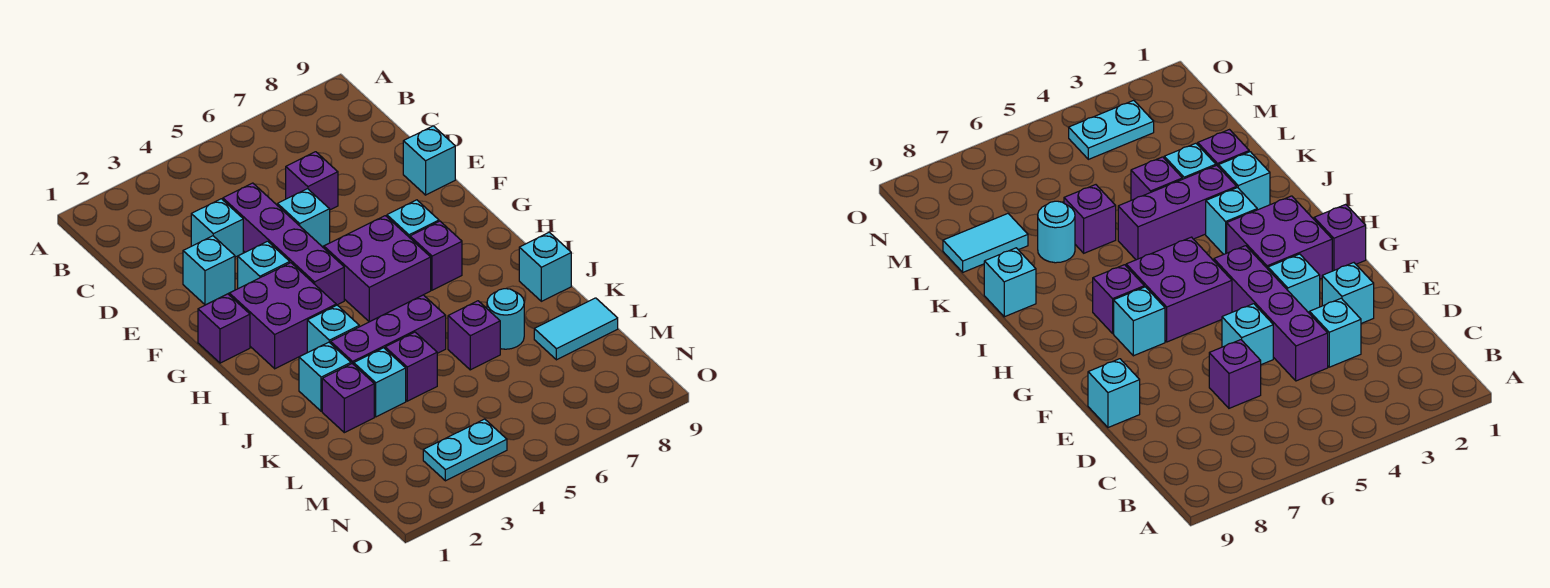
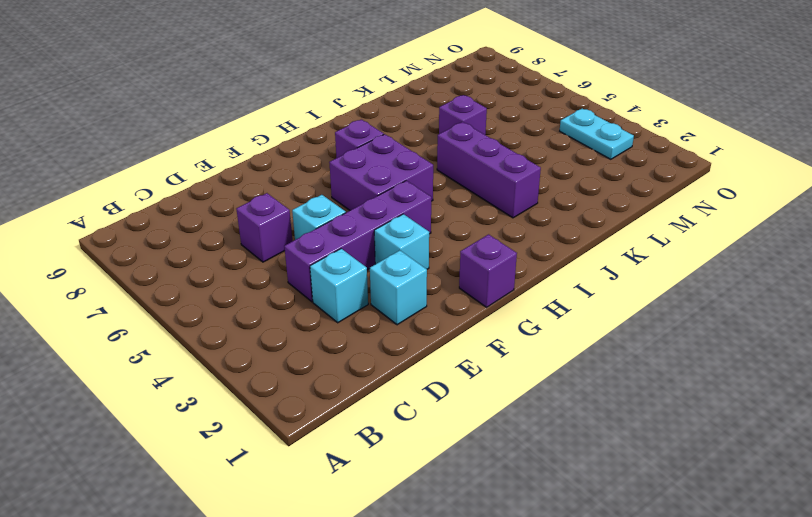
none -> cyan brick E9 level 1
none -> purple brick G2:H3 level 1
none -> cyan brick G7 level 1

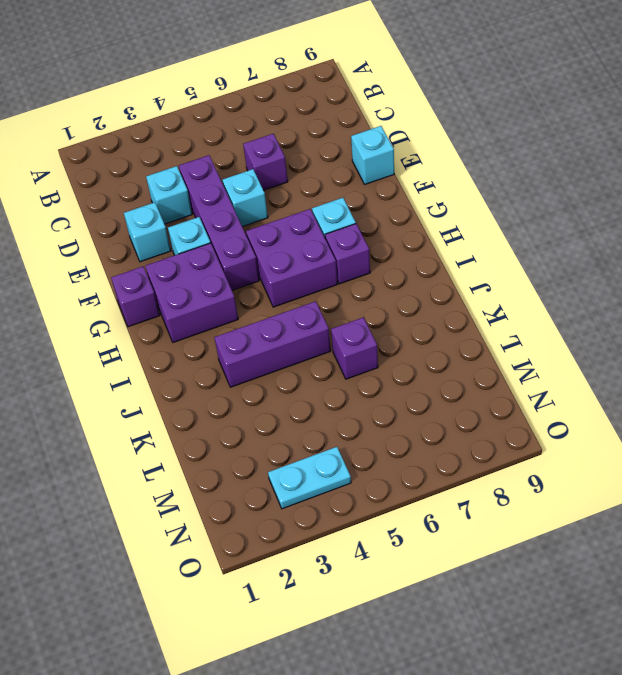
none -> cyan brick I3 level 1
none -> cyan brick J2 level 1
none -> cyan brick J9 level 1

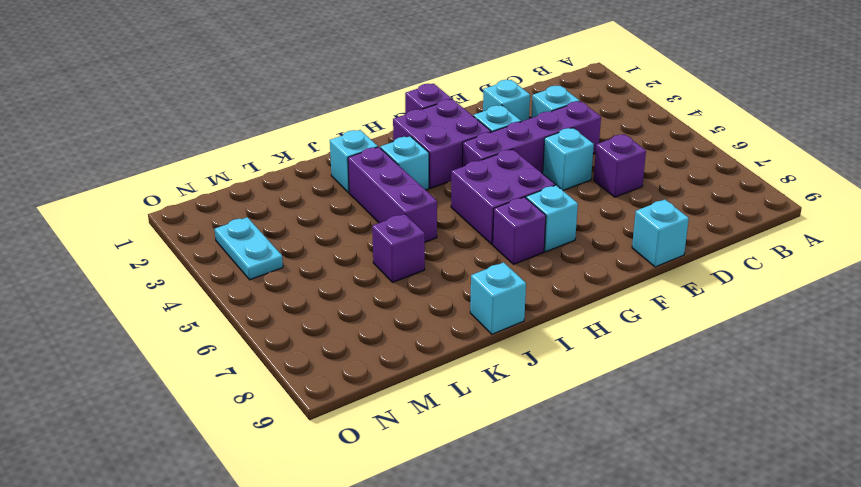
none -> purple brick K2 level 1
none -> cyan brick K3 level 1
none -> purple brick K4 level 1

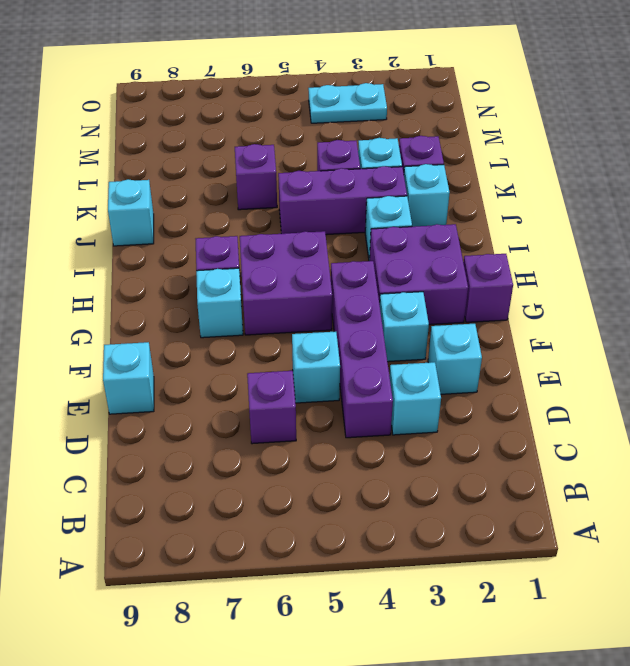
none -> cyan round brick K7 level 1
none -> cyan tile L8:L9 level 1

